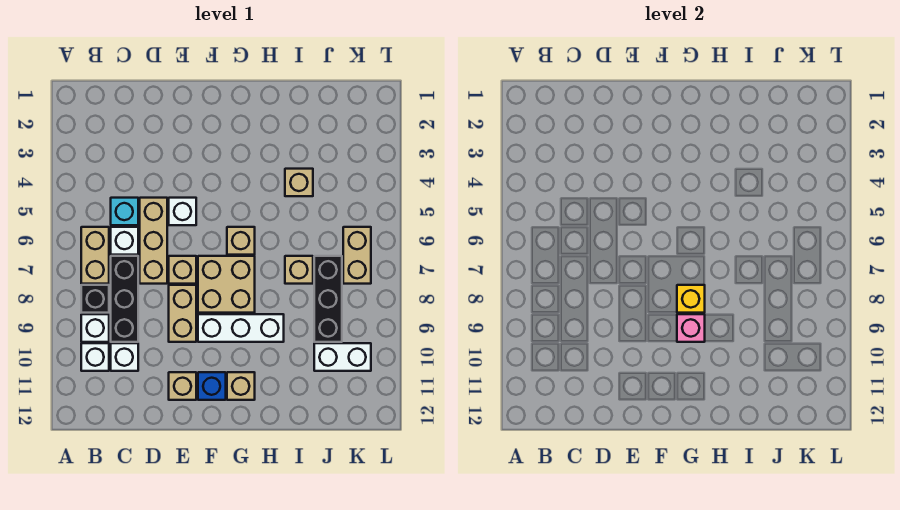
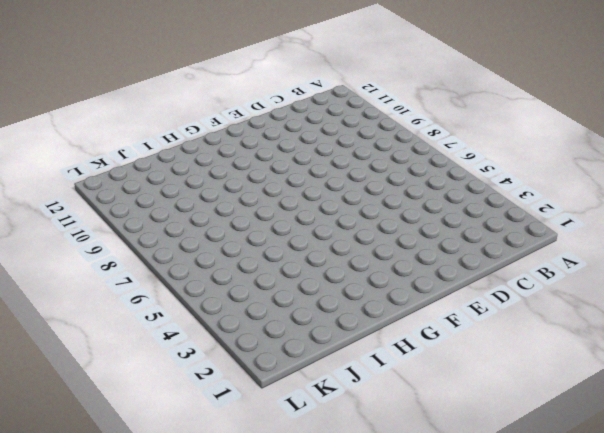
none -> tan brick B6:B7 level 1
none -> black brick B8 level 1
none -> white brick B9 level 1

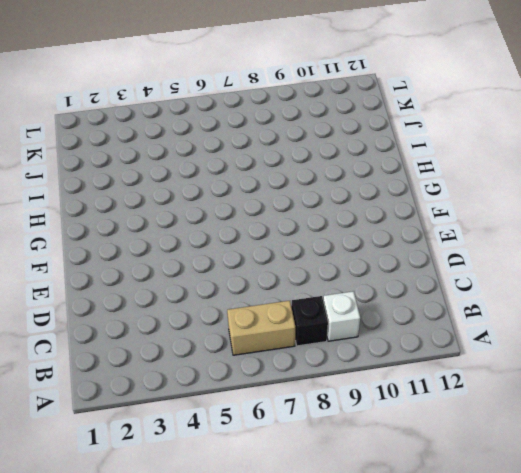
none -> white brick B10 level 1
none -> cyan brick C5 level 1
none -> white brick C6 level 1

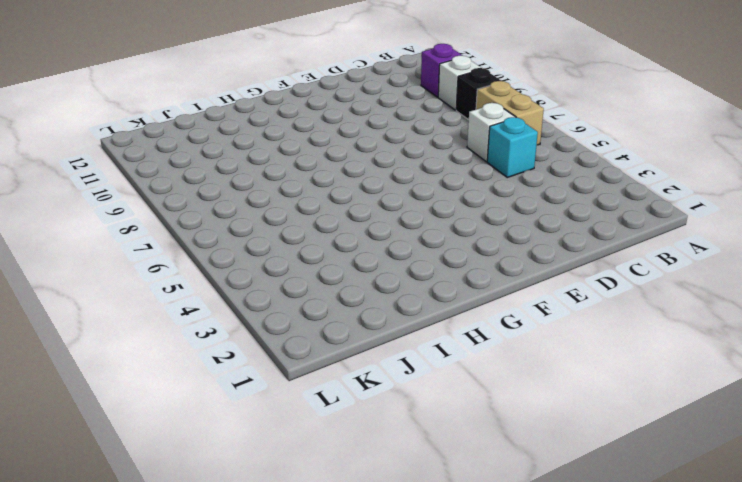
purple brick B10 level 1 -> white brick B10 level 1
none -> black brick C7:C9 level 1
none -> white brick C10 level 1
none -> tan brick D5:D7 level 1

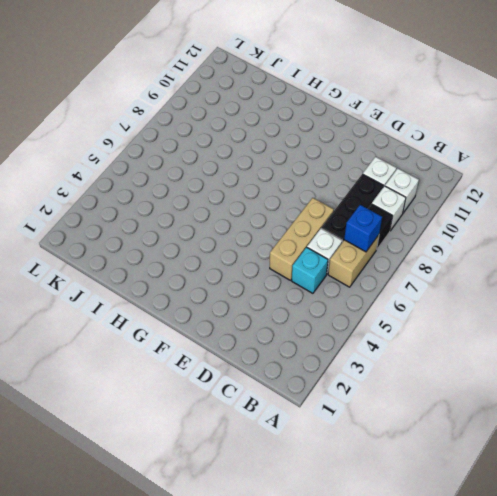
blue brick B7 level 2 -> blue brick F11 level 1
none -> white brick E5 level 1
none -> tan brick E7 level 1
none -> tan brick E8:E9 level 1

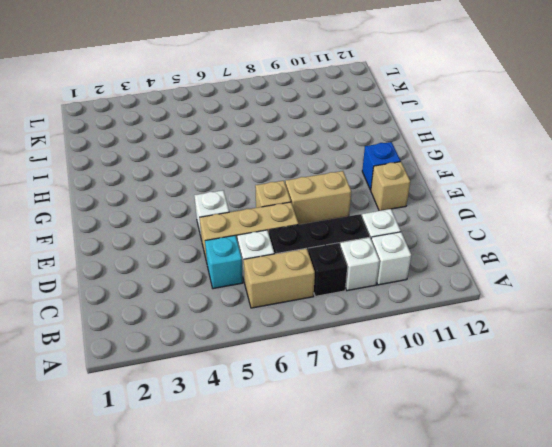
none -> tan brick F7:G8 level 1
none -> white brick F9:H9 level 1
none -> tan brick G6 level 1

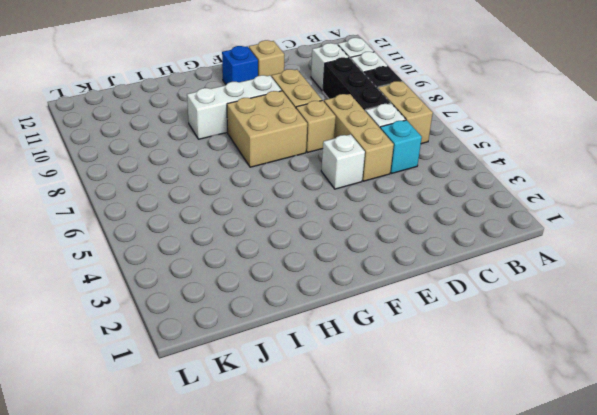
none -> tan brick G6 level 1
none -> tan brick G11 level 1
none -> tan brick I4 level 1

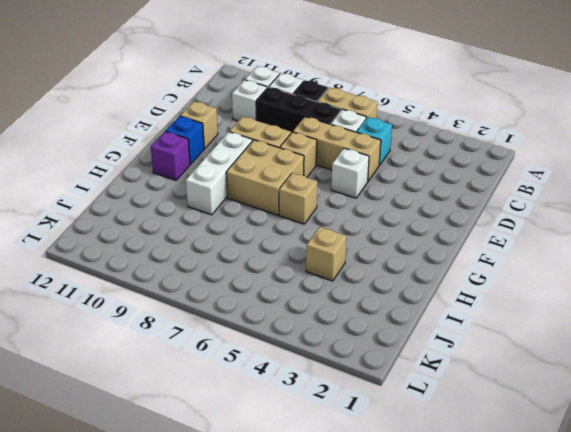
purple brick G11 level 1 -> tan brick G11 level 1
none -> tan brick I7 level 1
none -> black brick J7:J9 level 1
none -> white brick J10:K10 level 1

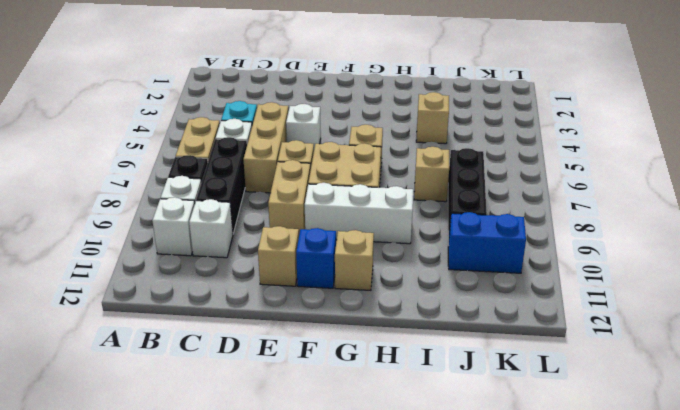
blue brick J10:K10 level 1 -> white brick J10:K10 level 1
none -> tan brick K6:K7 level 1
none -> yellow brick G8 level 2
none -> pink brick G9 level 2

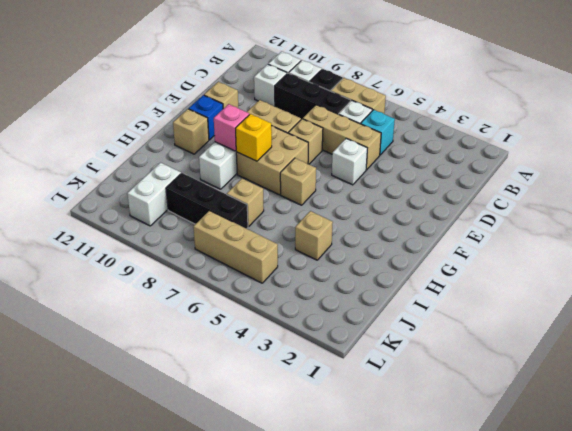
tan brick K5:K7 level 1 -> tan brick K6:K7 level 1

